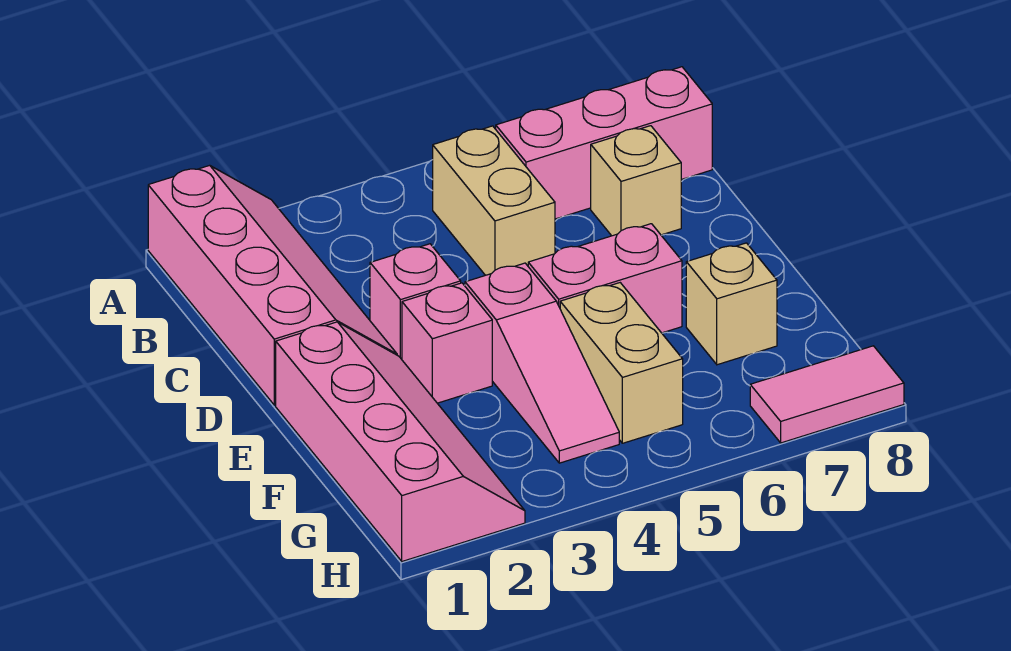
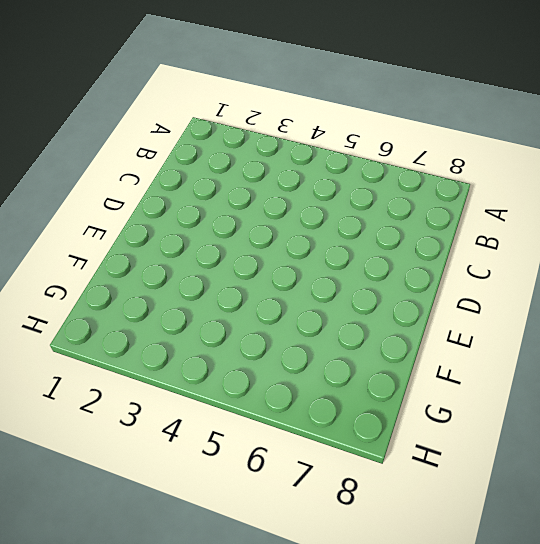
none -> pink slope A1:D2 level 1 top 1
none -> tan brick B5:C5 level 1
none -> pink brick B6:B8 level 1

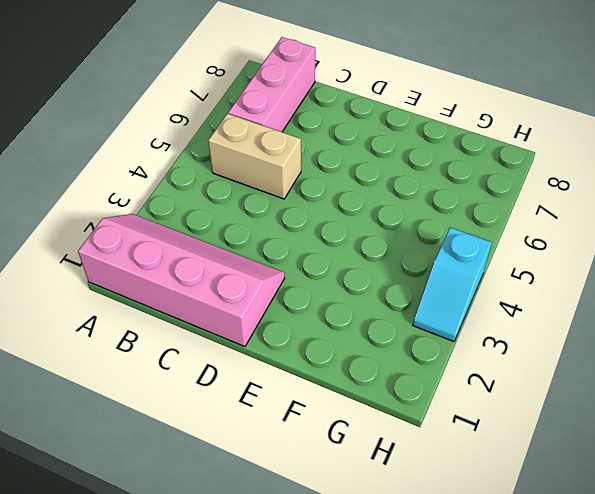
cyan slope H3:H4 level 1 top 4 -> none
none -> tan brick C7 level 1
none -> pink brick D3 level 1
none -> pink slope E1:H2 level 1 top 1

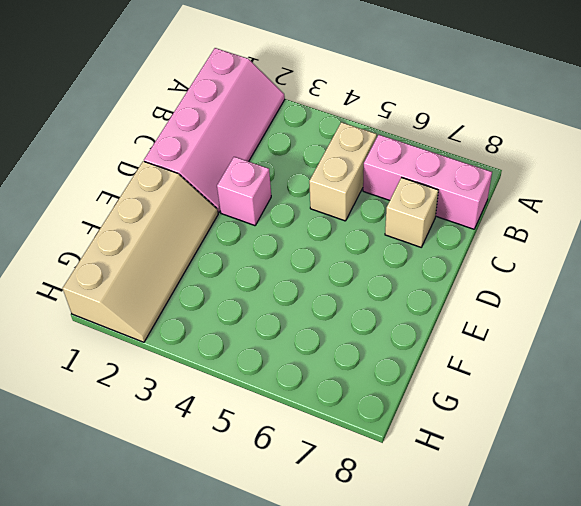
tan slope E1:H2 level 1 top 1 -> pink slope E1:H2 level 1 top 1
none -> pink brick E3 level 1
none -> pink slope E4:G4 level 1 top E
none -> pink brick E5:E6 level 1

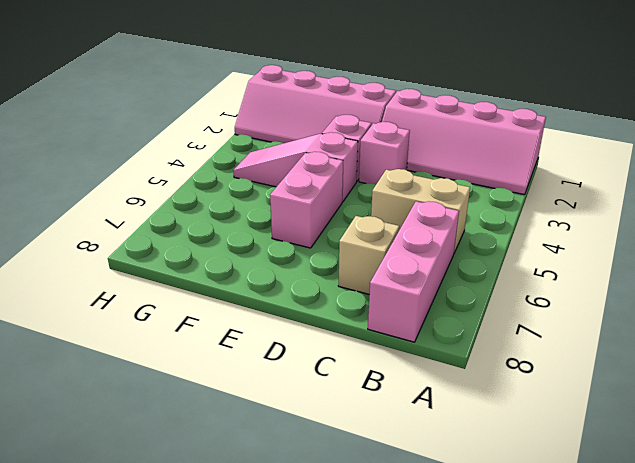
none -> tan brick F5:G5 level 1
none -> tan brick F7 level 1
none -> pink tile H7:H8 level 1

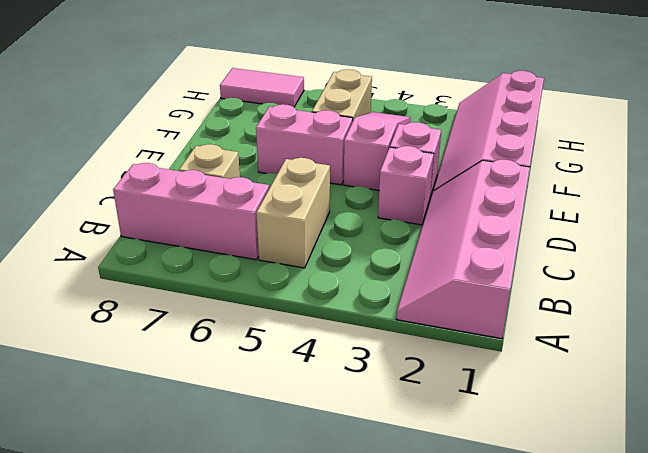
none -> tan brick F7 level 1

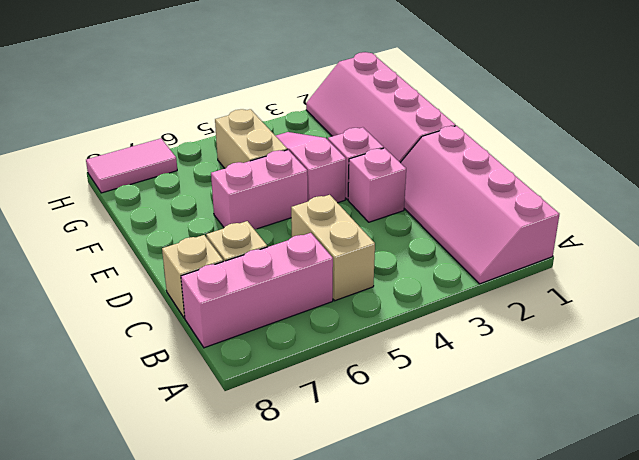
tan brick C8 level 1 -> tan brick F7 level 1

